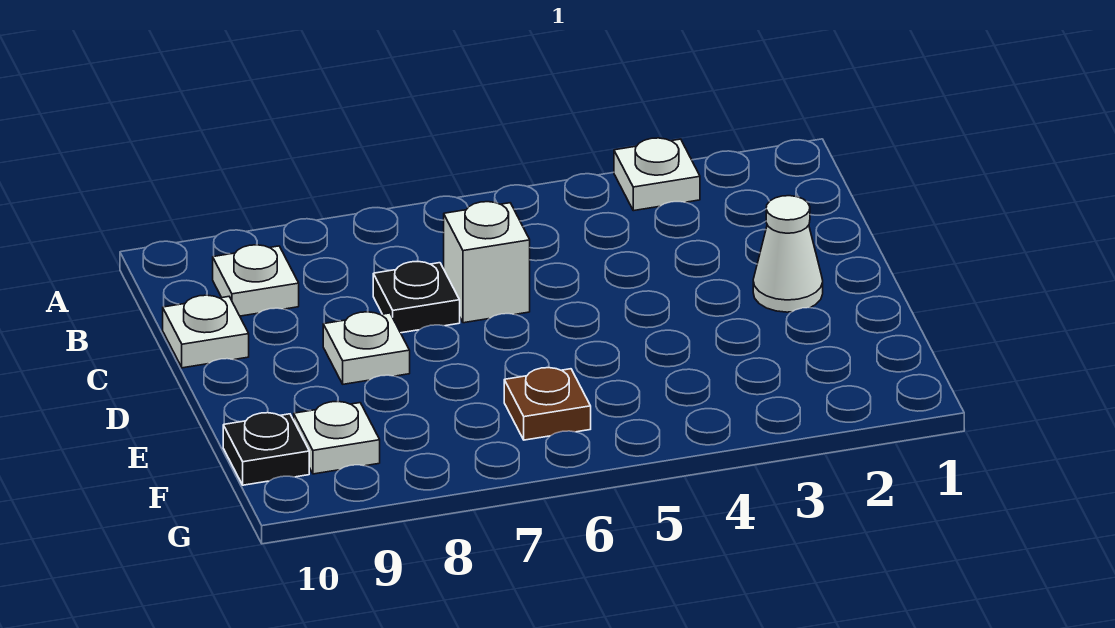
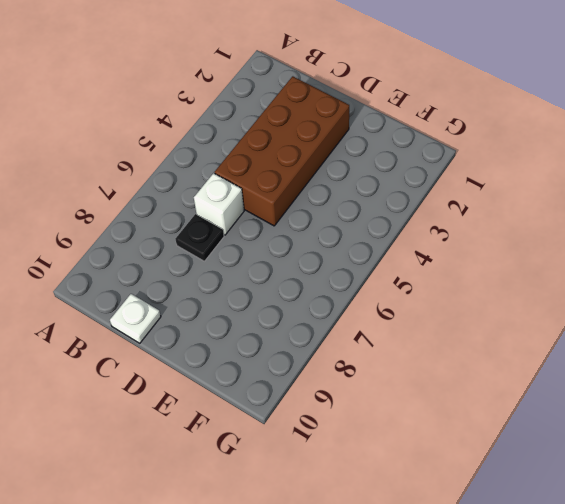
brown brick C2:D5 level 1 -> white cone D2 level 1
none -> white plate A3 level 1
none -> white plate B9 level 1

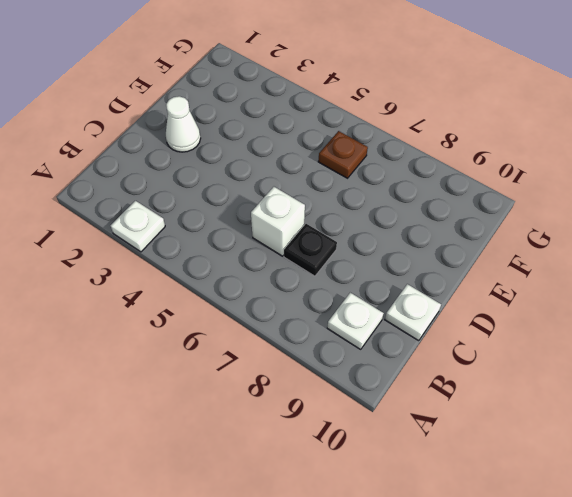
none -> white plate D8 level 1
none -> white plate F9 level 1

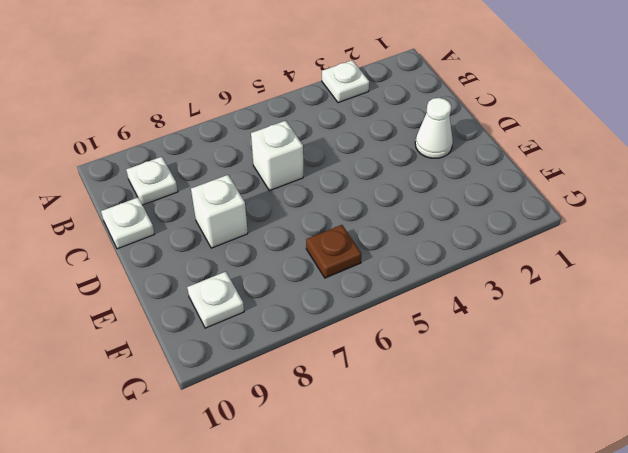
white brick D8 level 1 -> white plate D8 level 1
none -> black plate C7 level 1
none -> black plate F10 level 1

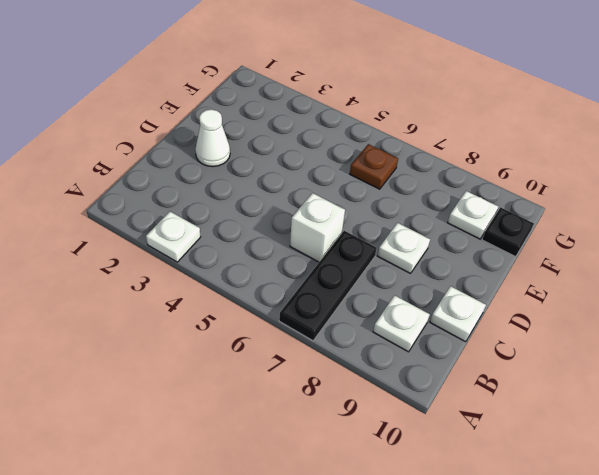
black plate A7:C7 level 1 -> black plate C7 level 1

